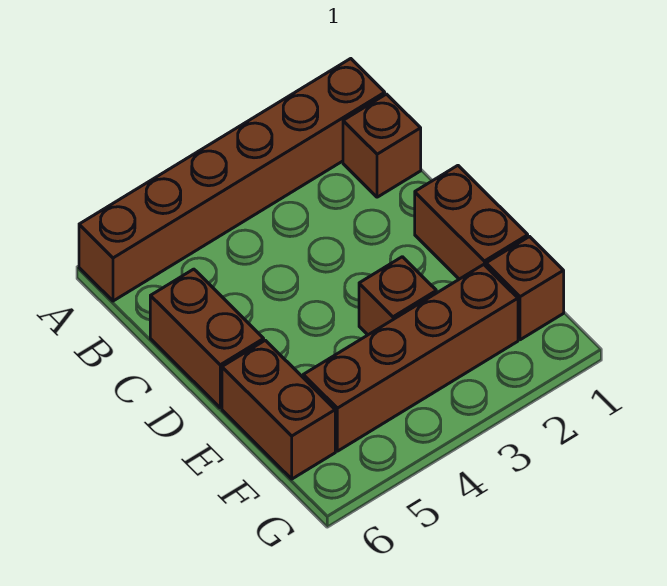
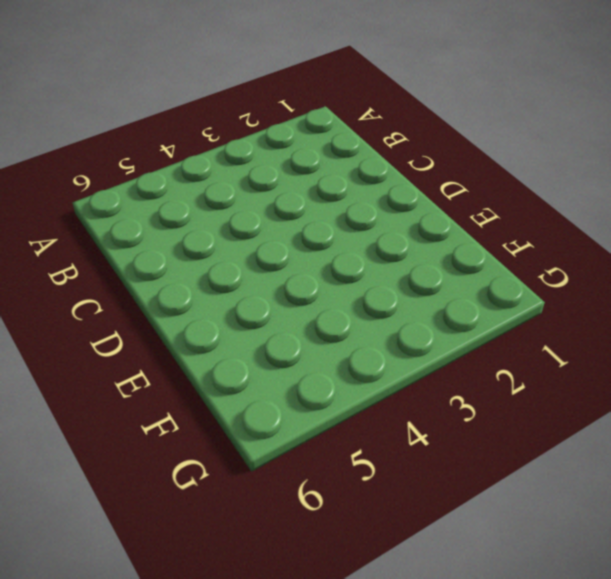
none -> brown brick A1:A6 level 1
none -> brown brick B1 level 1

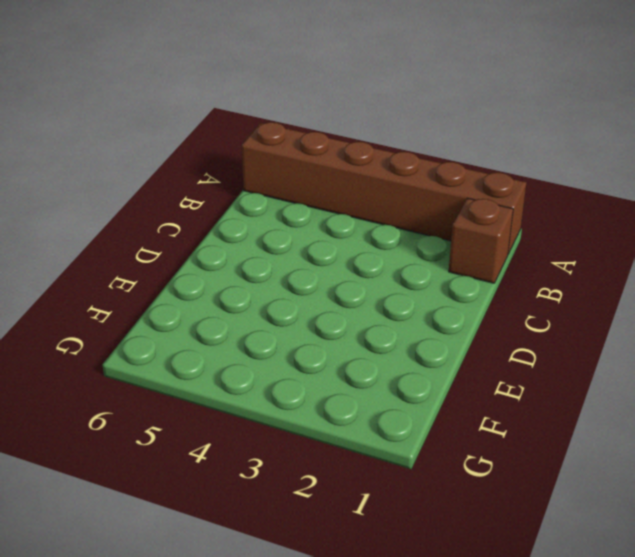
none -> brown brick C6:D6 level 1
none -> brown brick D1:E1 level 1

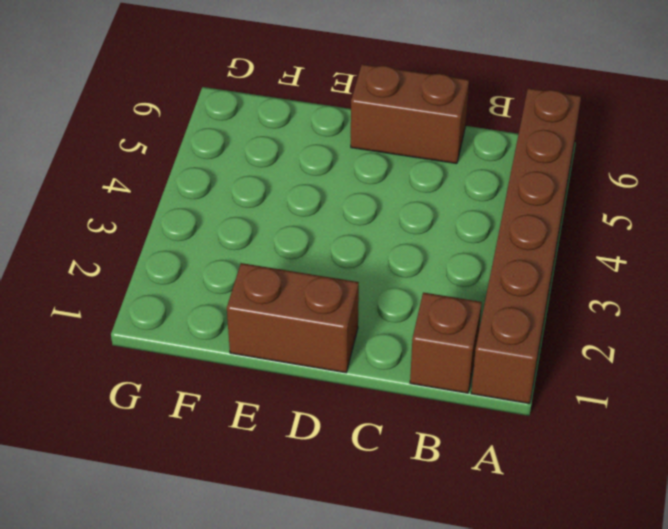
none -> brown brick E3 level 1
none -> brown brick E6:F6 level 1

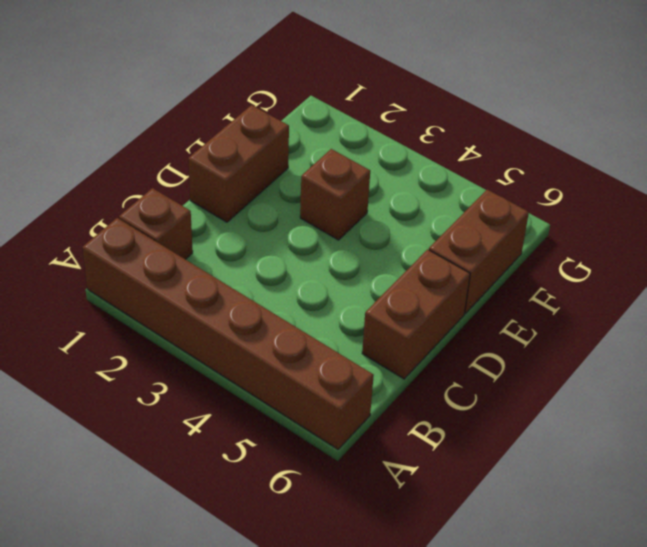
none -> brown brick F1 level 1
none -> brown brick F2:F5 level 1

